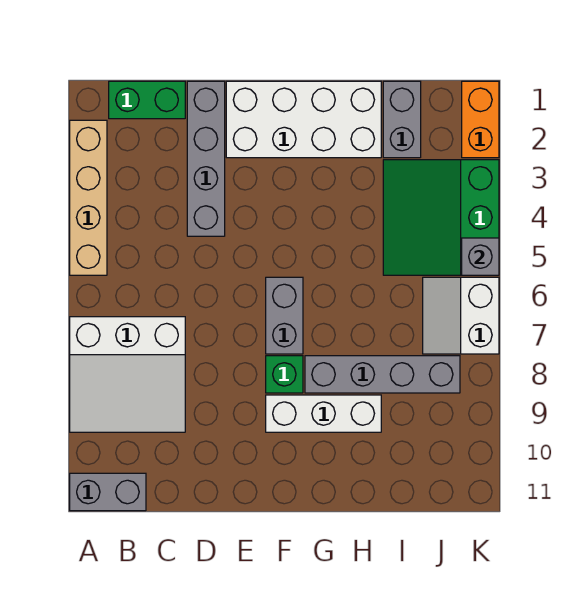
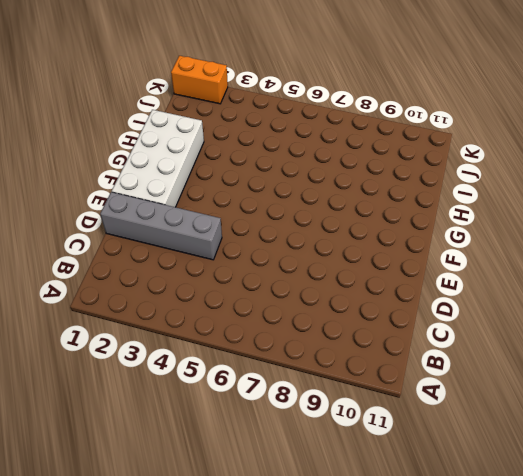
none -> tan brick A2:A5 level 1
none -> white slope A7:C9 level 1 top 7
none -> grey brick A11:B11 level 1

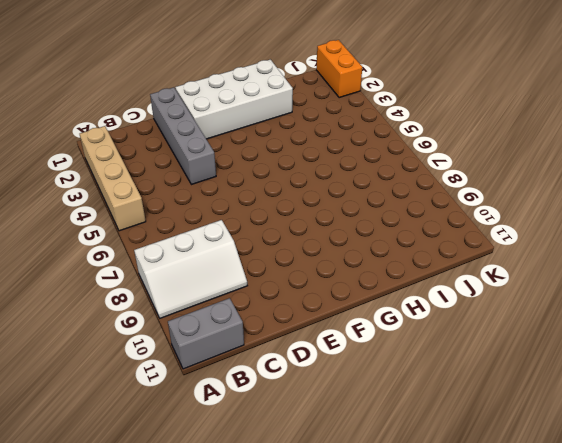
white slope A8:C9 level 1 top 8 -> white slope A7:C9 level 1 top 7
none -> green brick B1:C1 level 1
none -> grey brick F6:F7 level 1
none -> green brick F8 level 1

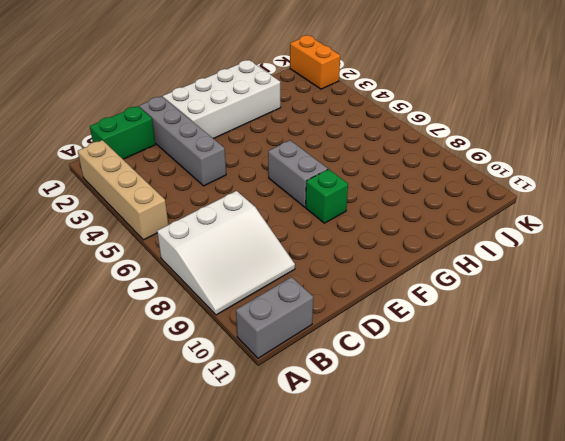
none -> white brick F9:H9 level 1
none -> grey brick G8:J8 level 1
none -> grey brick I1:I2 level 1

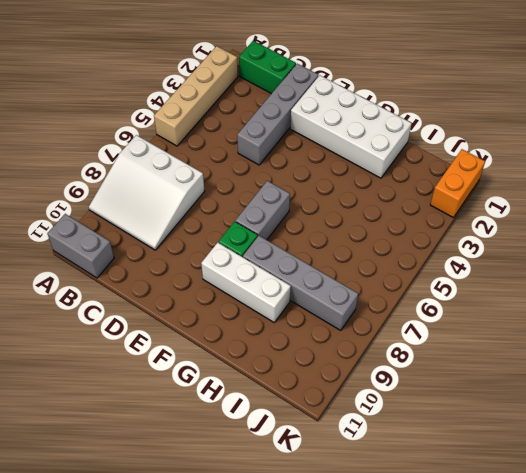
none -> grey brick I1:I2 level 1
none -> green slope I3:K5 level 1 top K
none -> white slope J6:K7 level 1 top K

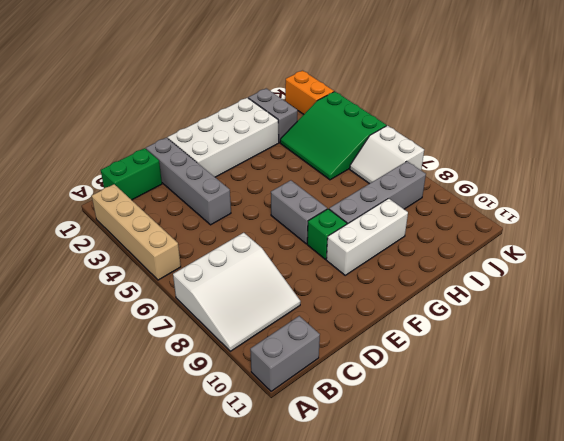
none -> grey brick K5 level 2

